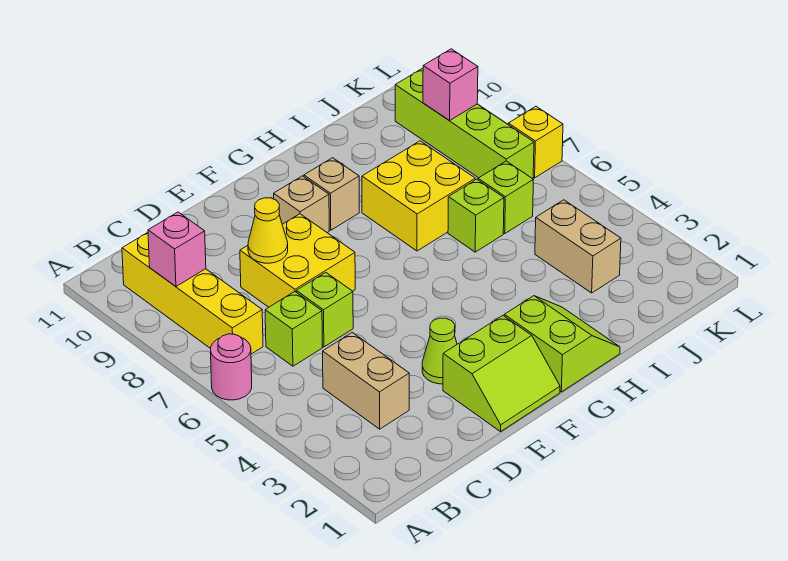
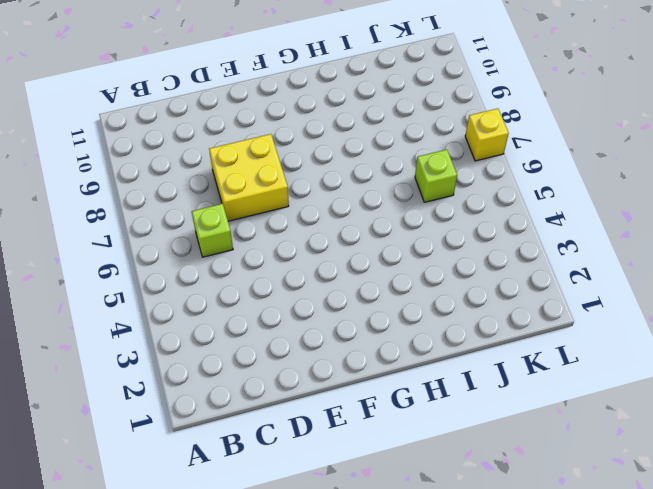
none -> pink round brick A6 level 1
none -> yellow brick B7:B10 level 1
none -> tan brick C3:C4 level 1

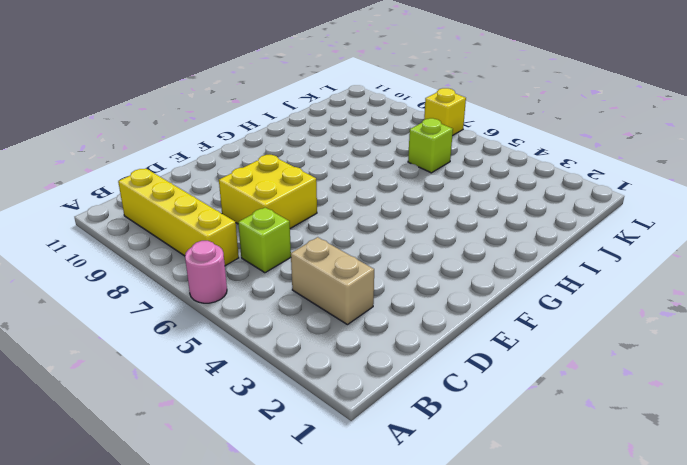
none -> lime brick D6 level 1
none -> lime slope E1:F2 level 1 top 2
none -> lime cone E3 level 1

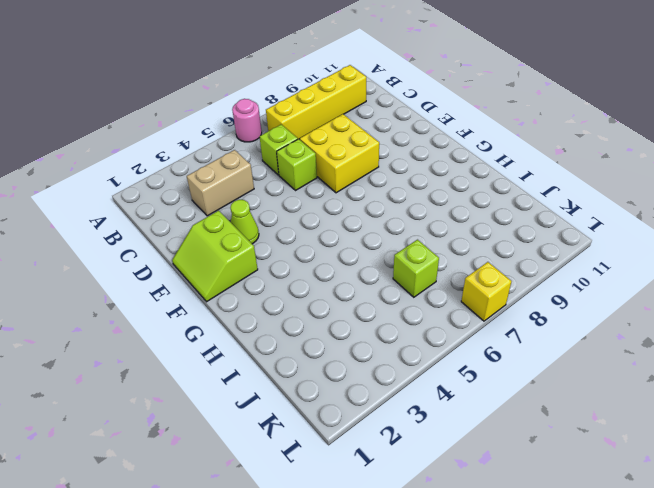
none -> tan brick F9 level 1
none -> lime slope G1:H2 level 1 top G
none -> tan brick G9 level 1

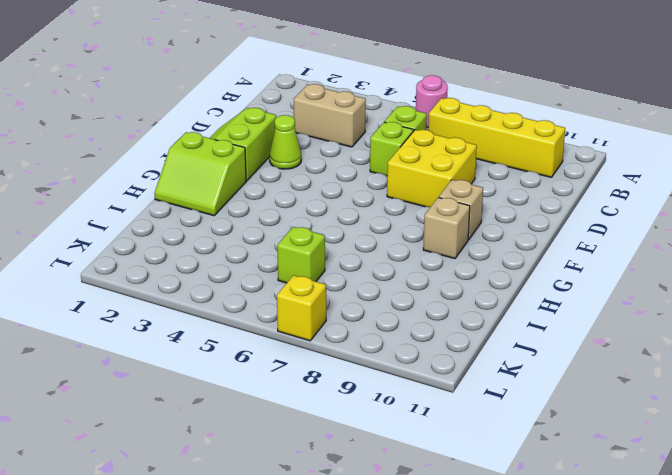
none -> yellow brick H7:I8 level 1
none -> lime brick I6 level 1
none -> tan brick J3:J4 level 1

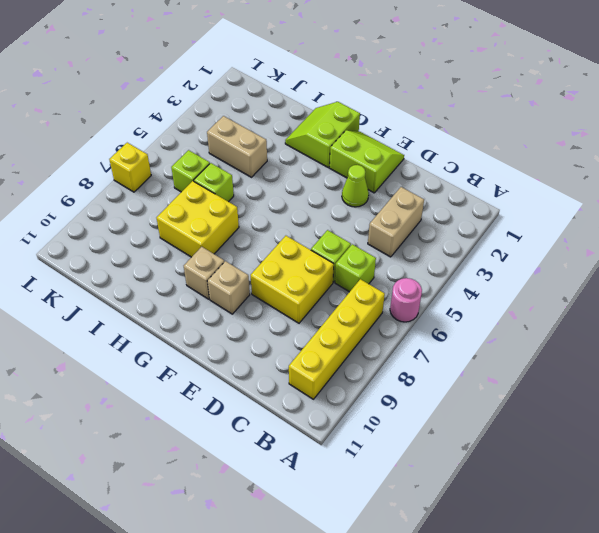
tan brick I4:J4 level 1 -> tan brick J3:J4 level 1
none -> lime brick K7:K10 level 1
none -> pink brick B9 level 2
none -> yellow cone D8 level 2

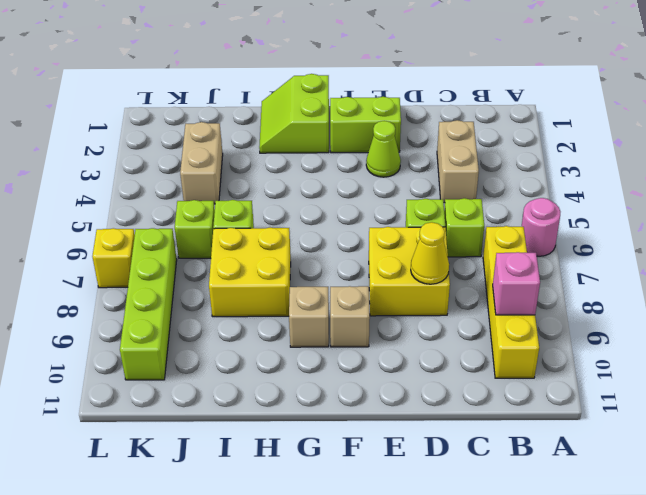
none -> pink brick K9 level 2

